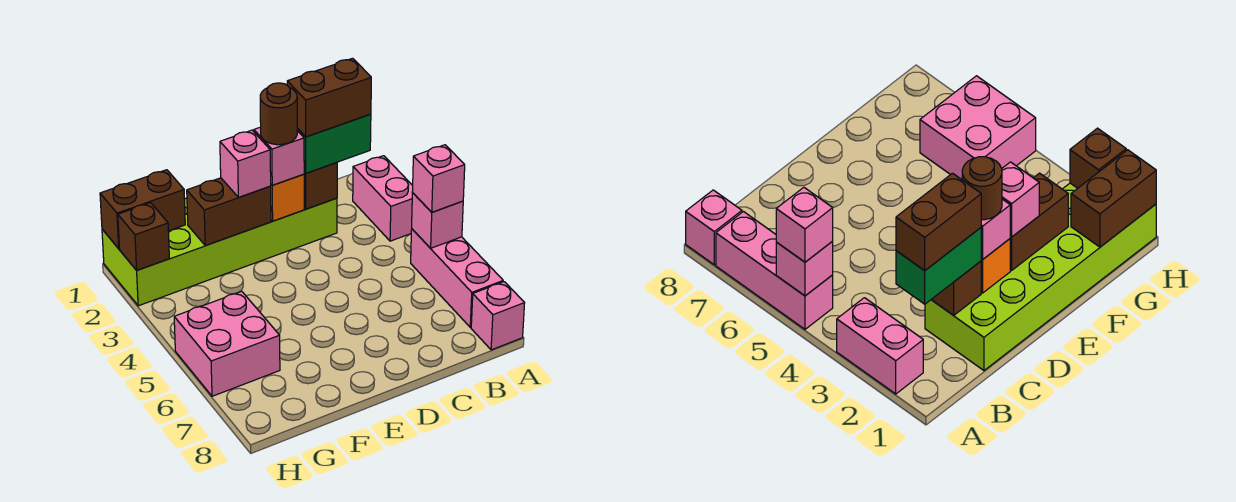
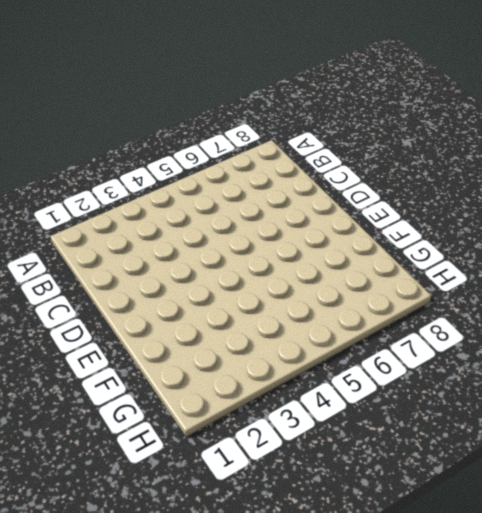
none -> pink brick A2:A3 level 1
none -> pink brick A5:A7 level 1
none -> pink brick A8 level 1

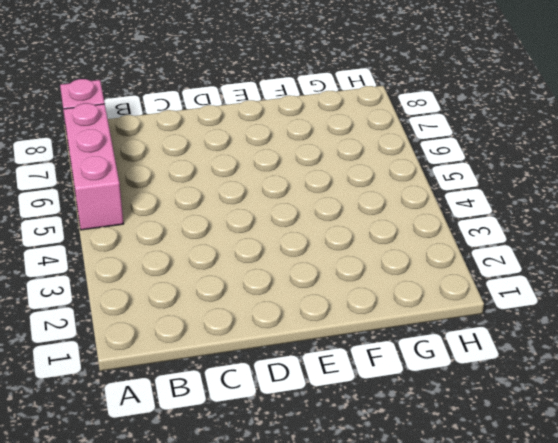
none -> pink brick A2:A3 level 1
none -> lime brick C1:H2 level 1
none -> pink brick G5:H6 level 1

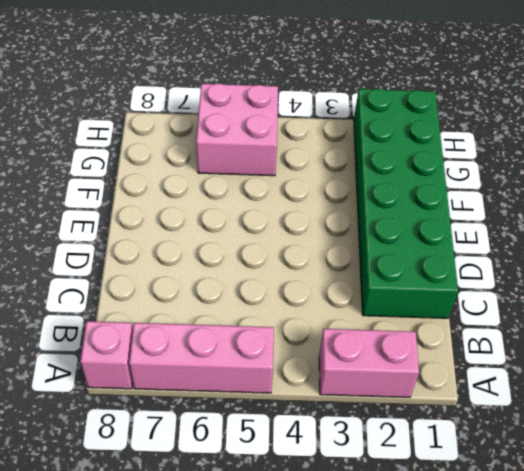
green brick C1:H2 level 1 -> lime brick C1:H2 level 1
none -> pink brick A5 level 2
none -> brown brick C2 level 2
none -> orange brick D2 level 2

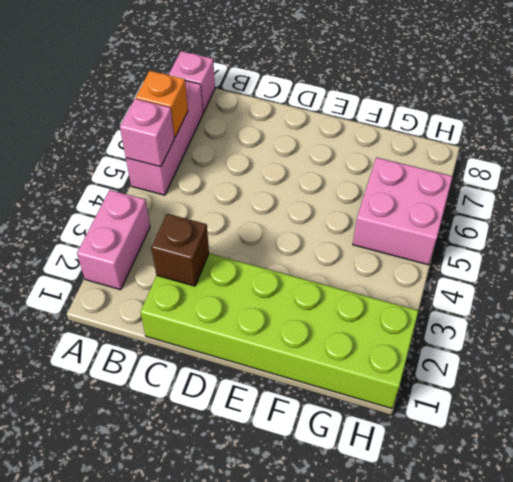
orange brick A6 level 2 -> orange brick D2 level 2
none -> brown brick E2:F2 level 2
none -> brown brick G1:H1 level 2
none -> brown brick H2 level 2

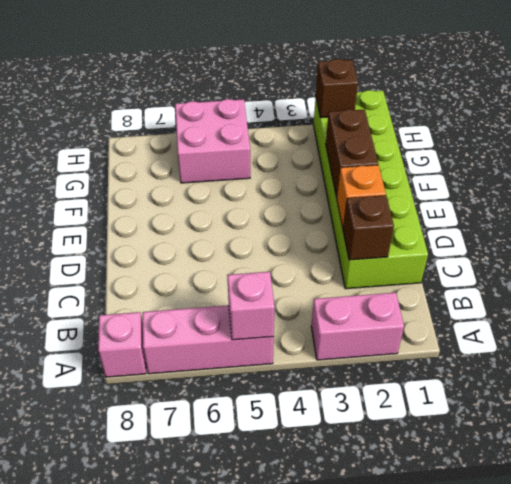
none -> brown brick G1:H1 level 2
none -> pink brick A5 level 3
none -> green brick B2:C2 level 3

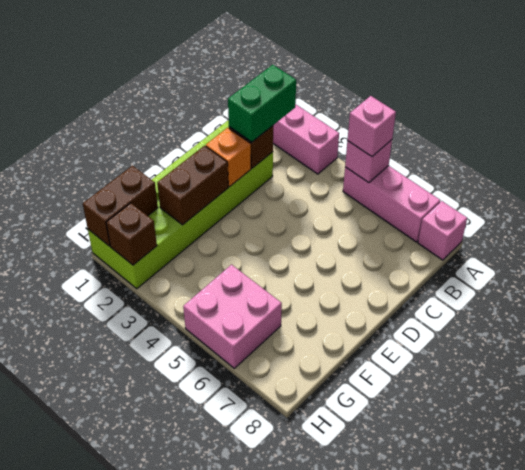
none -> pink brick D2 level 3
none -> pink brick E2 level 3
none -> brown brick B2:C2 level 4

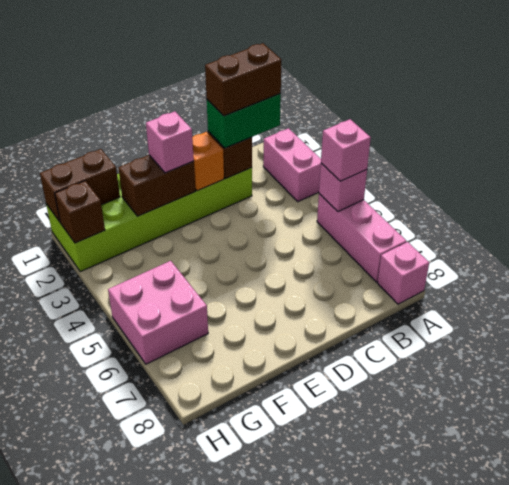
none -> pink brick D2 level 3
none -> brown round brick D2 level 4

